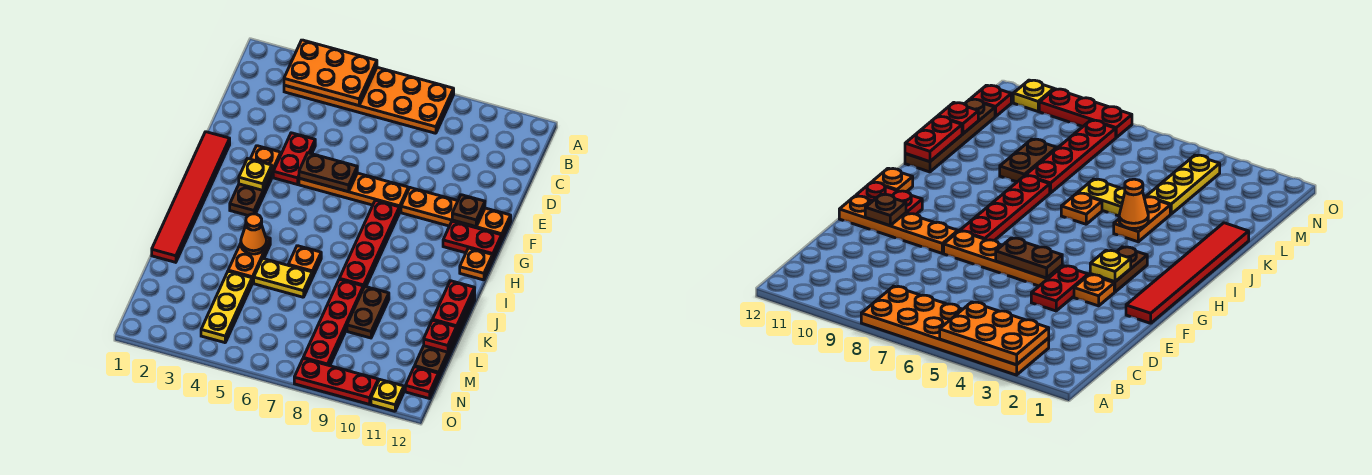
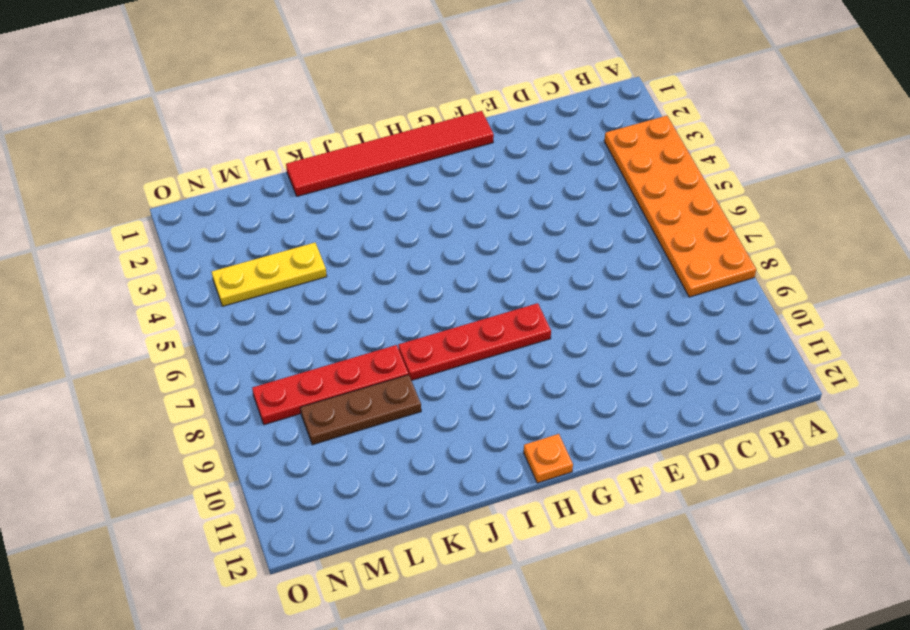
brown plate K9:M9 level 1 -> brown plate K9:L9 level 1
none -> red plate E4:F4 level 1
none -> orange plate F3 level 1
none -> orange plate F5:F8 level 1

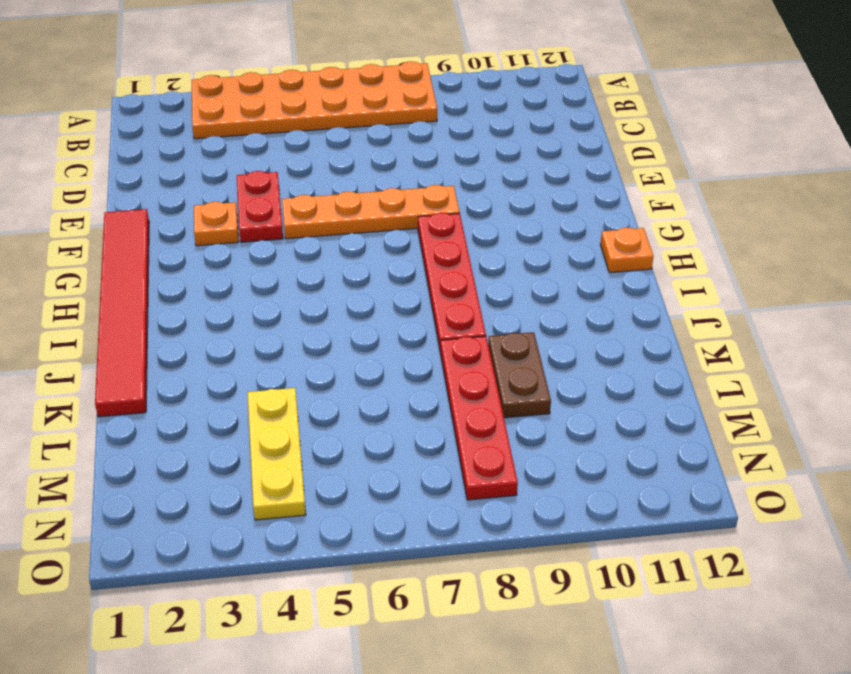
none -> orange plate F9:F12 level 1
none -> brown plate G3:H3 level 1
none -> red plate G11:G12 level 1

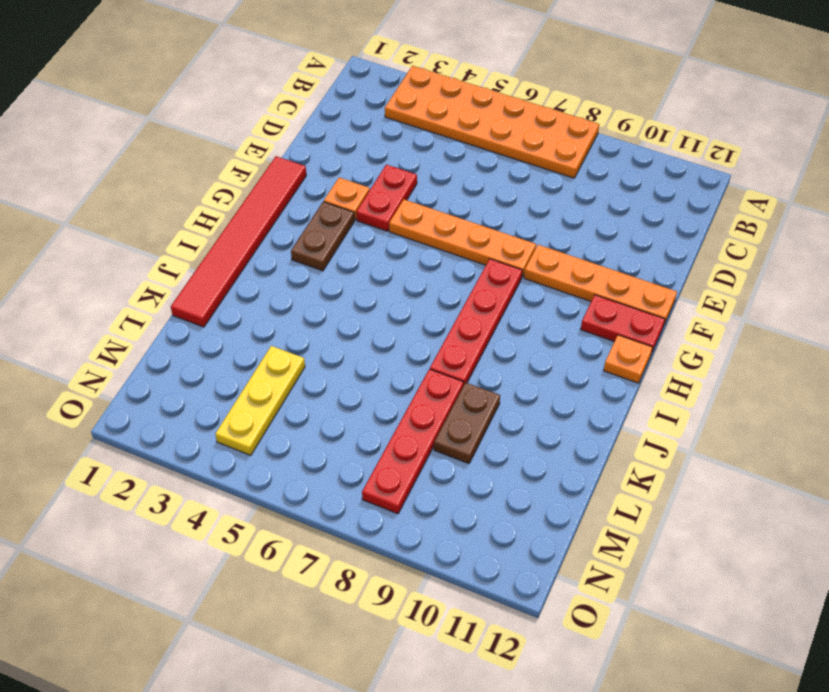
none -> orange plate J4:K4 level 1
none -> orange plate J6 level 1
none -> brown plate J12:M12 level 1

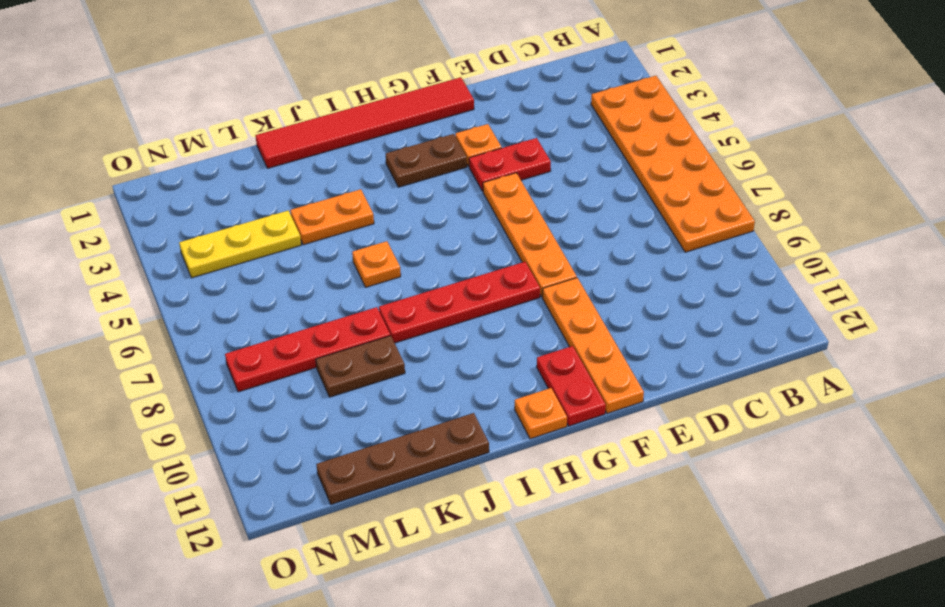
none -> yellow plate K5:K6 level 1
none -> red plate N12 level 1
none -> red plate O8:O10 level 1

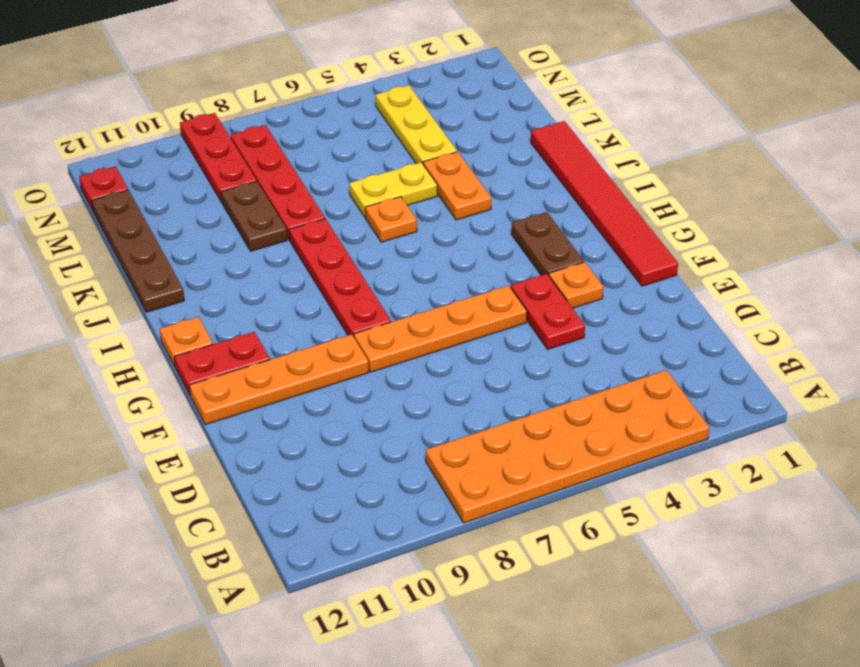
red plate M9:O9 level 1 -> red plate O8:O10 level 1
none -> yellow plate O11 level 1
none -> orange plate A3:B5 level 2
none -> brown plate F5:F6 level 2

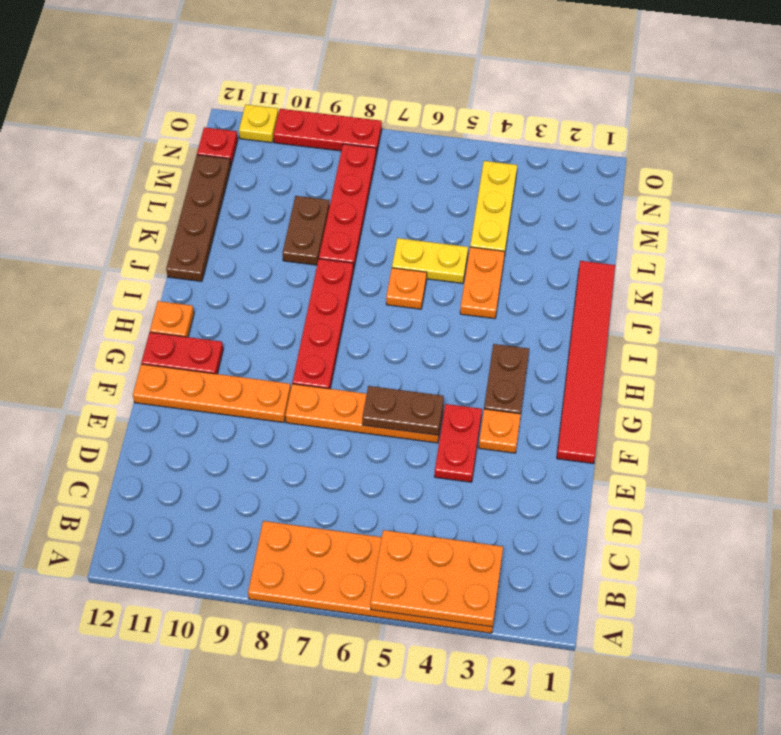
none -> brown plate F11 level 2
none -> yellow plate G3 level 2
none -> orange cone J4 level 2

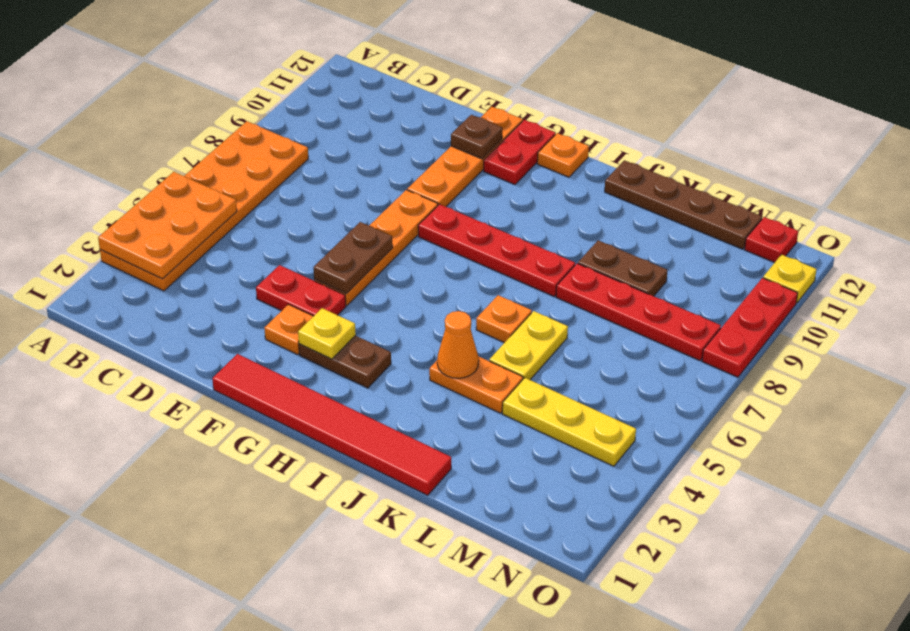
none -> red plate J12:K12 level 2
none -> red plate L12 level 2

